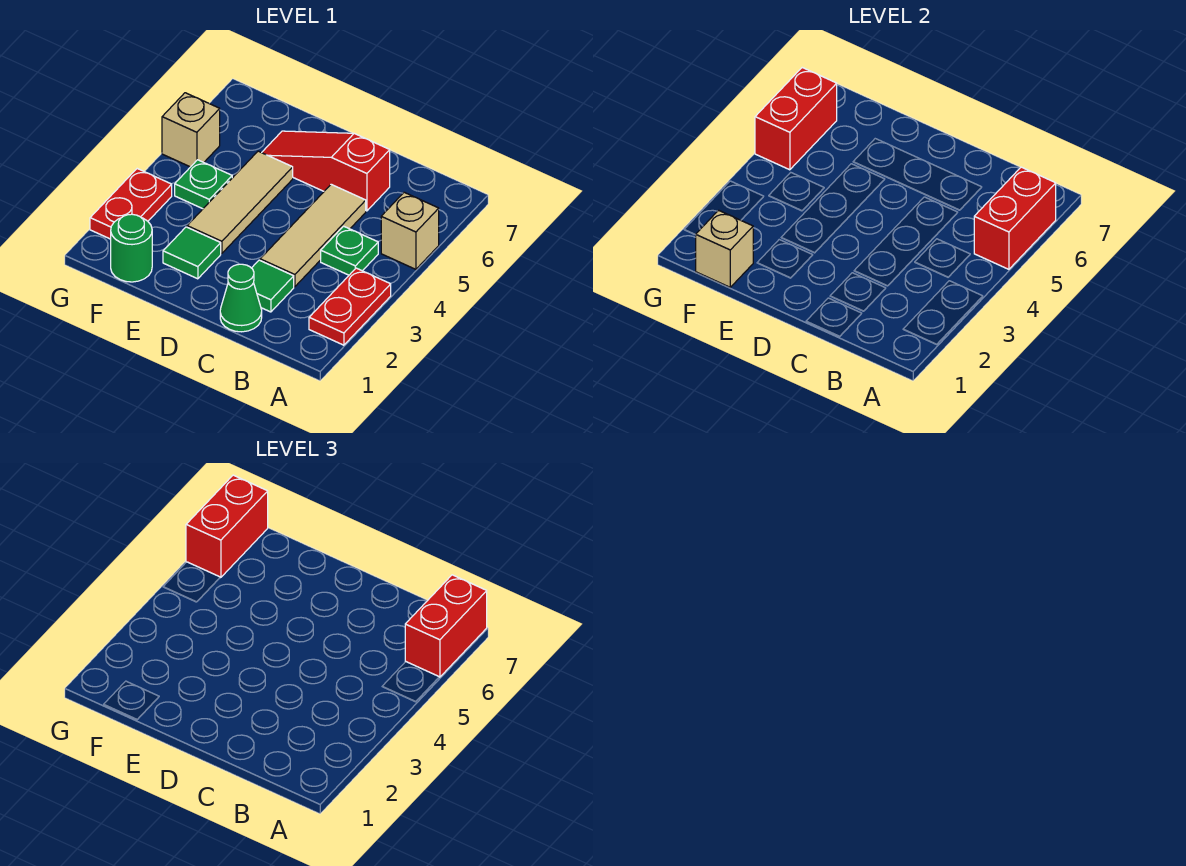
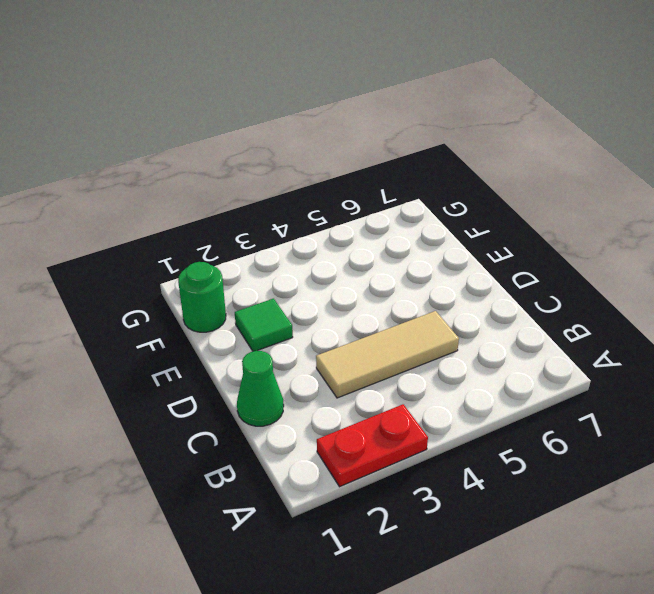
none -> tan brick A5 level 1
none -> green plate B4 level 1
none -> green tile C2 level 1

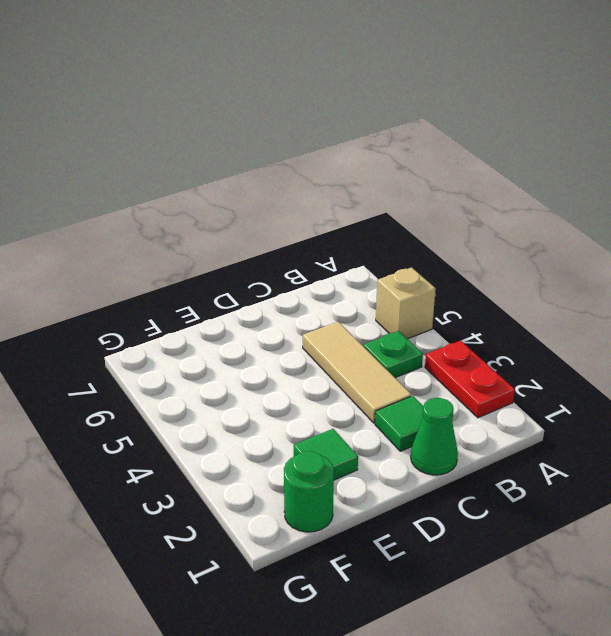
none -> red slope C6:E6 level 1 top C
none -> tan tile E3:E5 level 1
none -> green plate F4 level 1

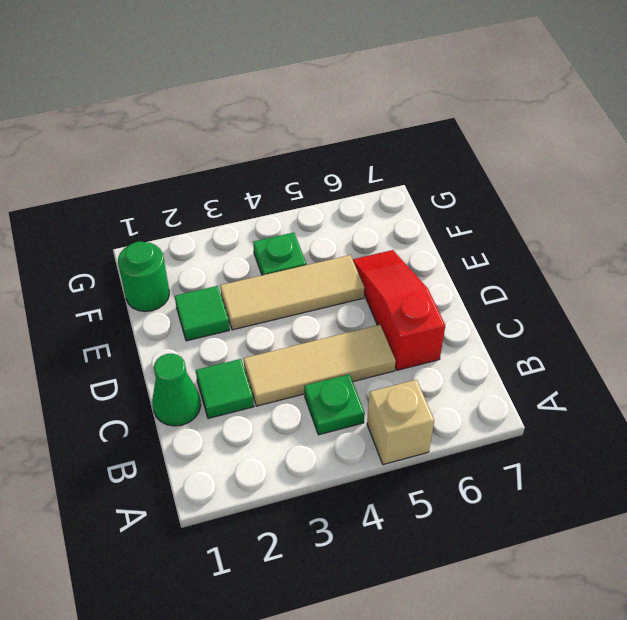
none -> red plate A2:A3 level 1
none -> red plate G2:G3 level 1
none -> tan brick G5 level 1

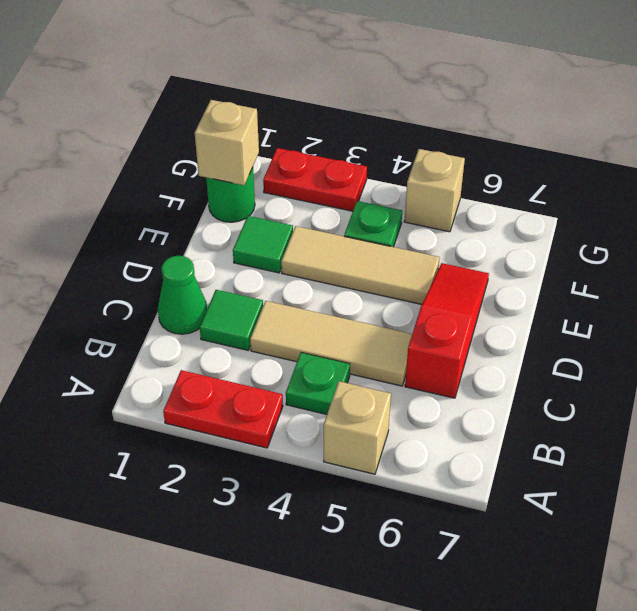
none -> red brick A5:A6 level 2
none -> red brick G5:G6 level 2
none -> red brick A6:A7 level 3

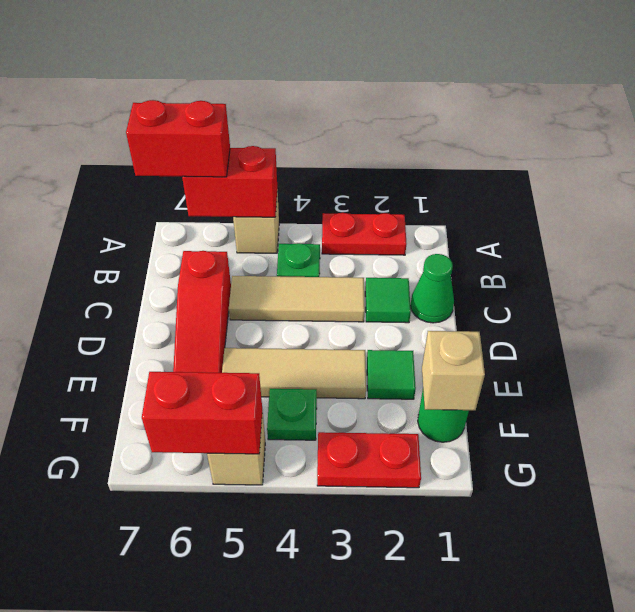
none -> red brick G6:G7 level 3

